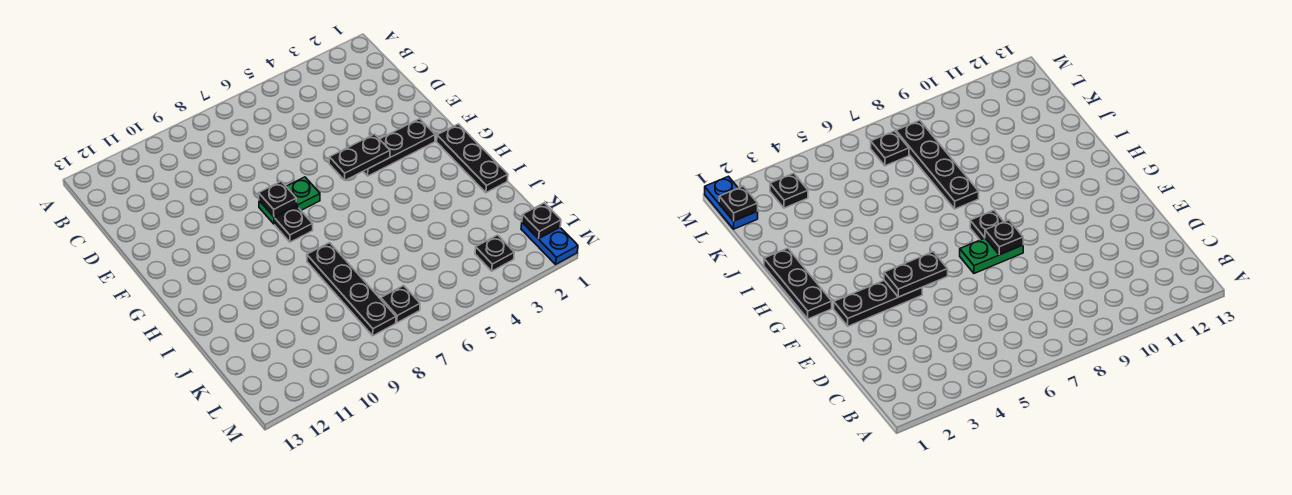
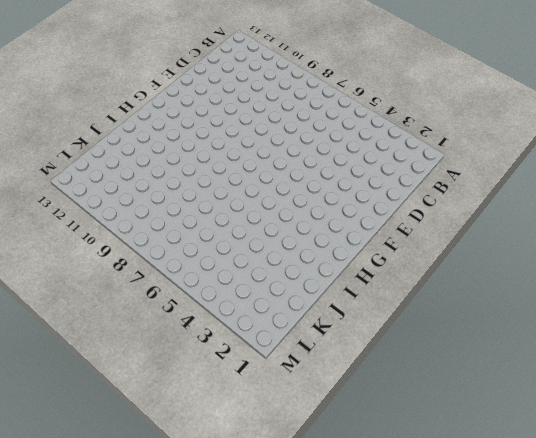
none -> black plate F2:F4 level 1
none -> green plate F7:F8 level 1

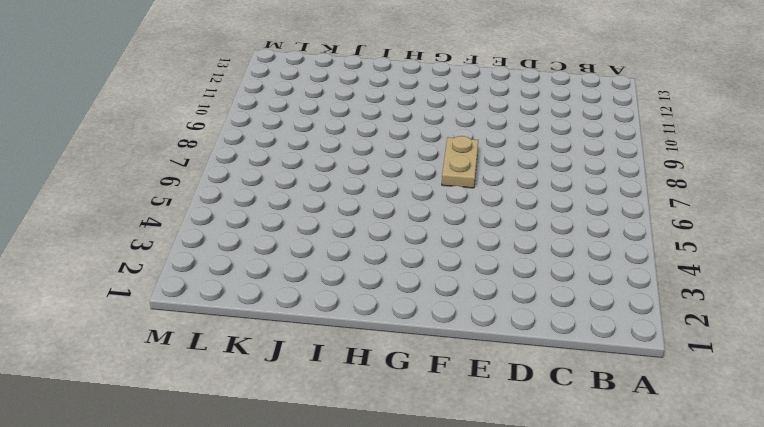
tan plate F7:F8 level 1 -> green plate F7:F8 level 1
none -> black plate F2:F4 level 1
none -> black plate G1:I1 level 1

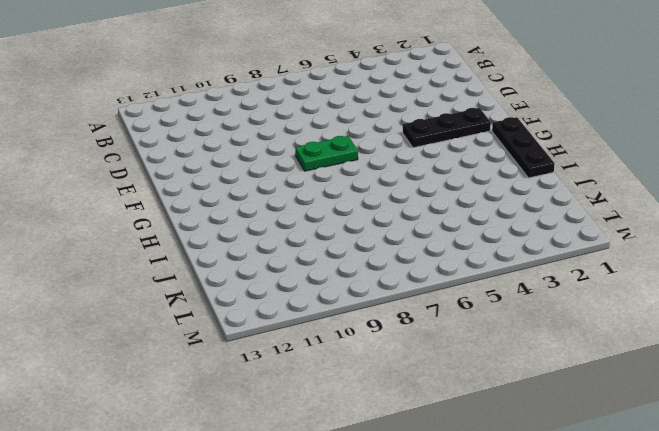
none -> black plate G8 level 1
none -> black plate I8:L8 level 1

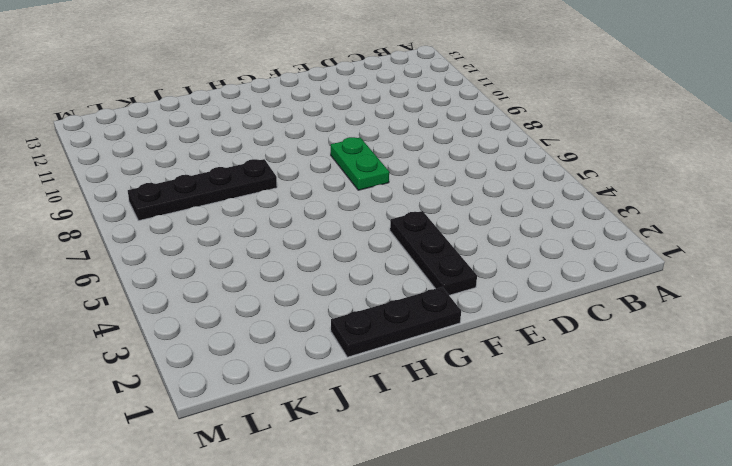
none -> black plate G8 level 1
none -> blue plate L1:M1 level 1

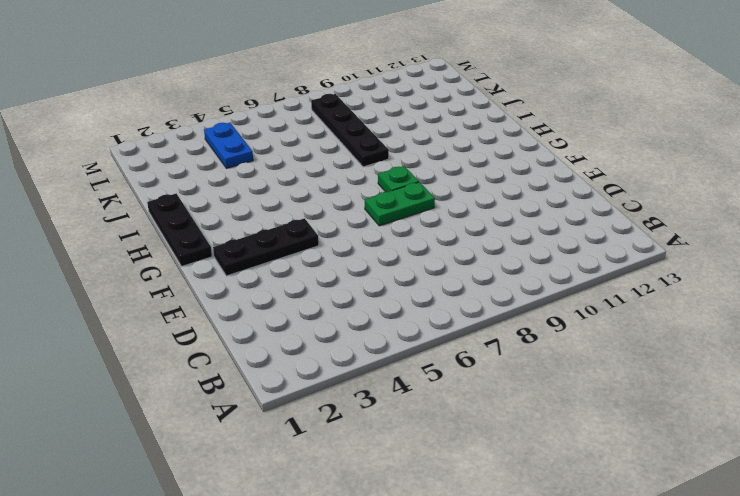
green plate G8 level 1 -> black plate G8 level 1
blue plate K4:L4 level 1 -> blue plate L1:M1 level 1
none -> black plate L3 level 1
none -> black plate L7 level 1

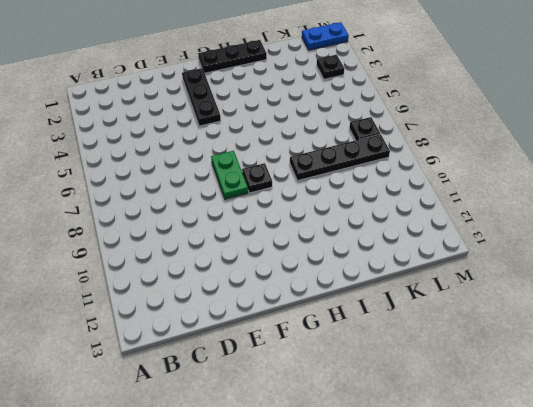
none -> black plate F4:F5 level 2
none -> black plate F8 level 2

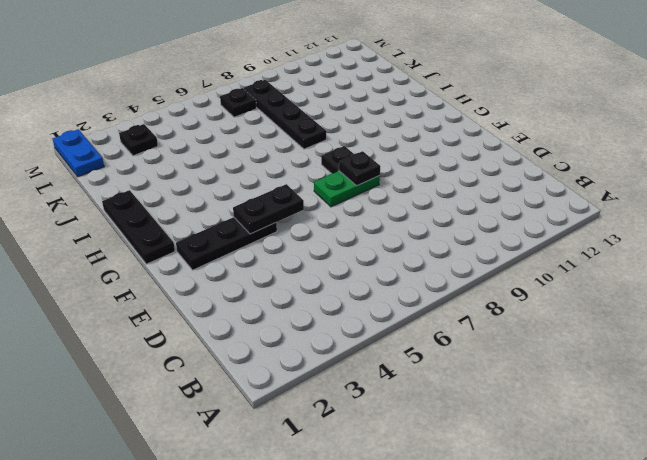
none -> black plate L1 level 2

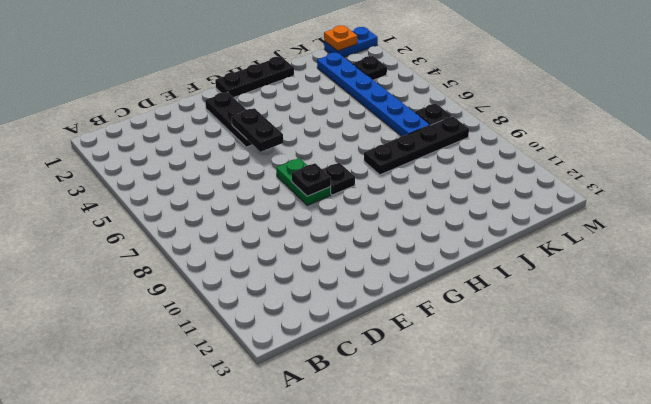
blue plate K2:K7 level 1 -> none
orange plate L1 level 2 -> black plate L1 level 2

